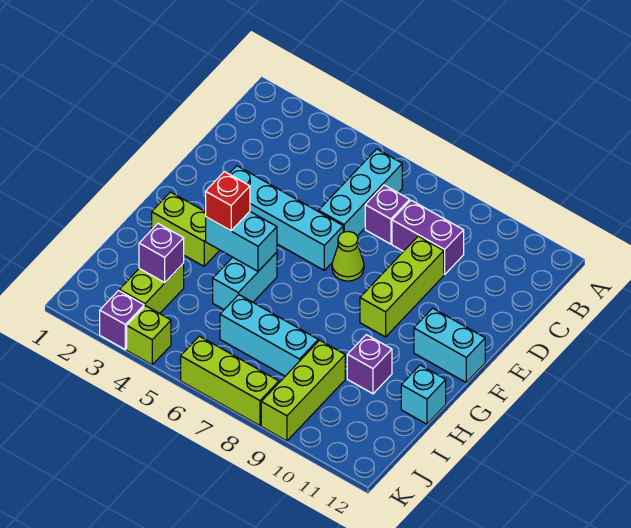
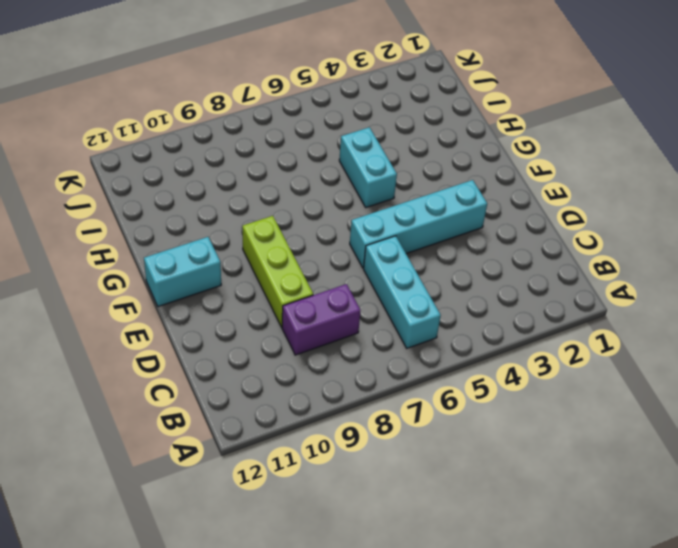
none -> purple brick C7 level 1
none -> lime cone E7 level 1
none -> lime brick G2:G3 level 1

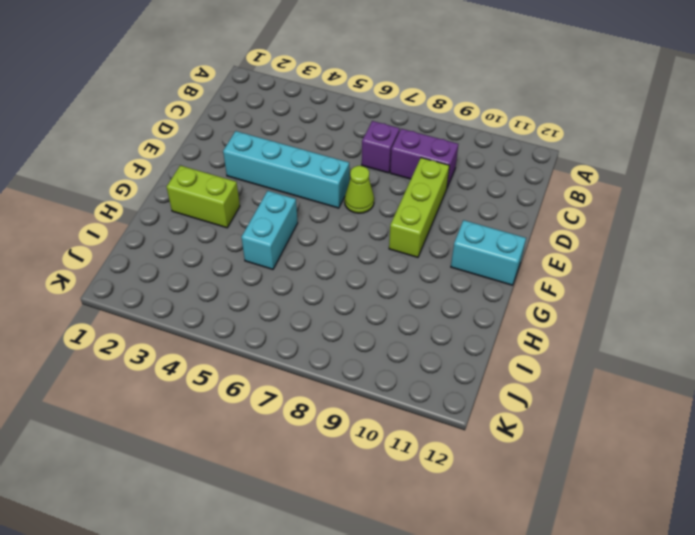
none -> cyan brick B6:D6 level 1
none -> purple brick H10 level 1
none -> cyan brick H12 level 1

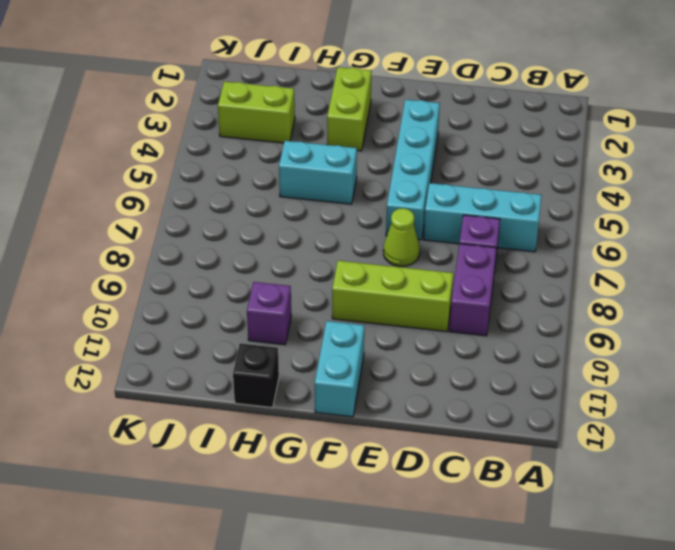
black brick H12 level 1 -> cyan brick H12 level 1
none -> cyan brick I6:I8 level 1
none -> lime brick I9:K9 level 1
none -> purple brick K3 level 1

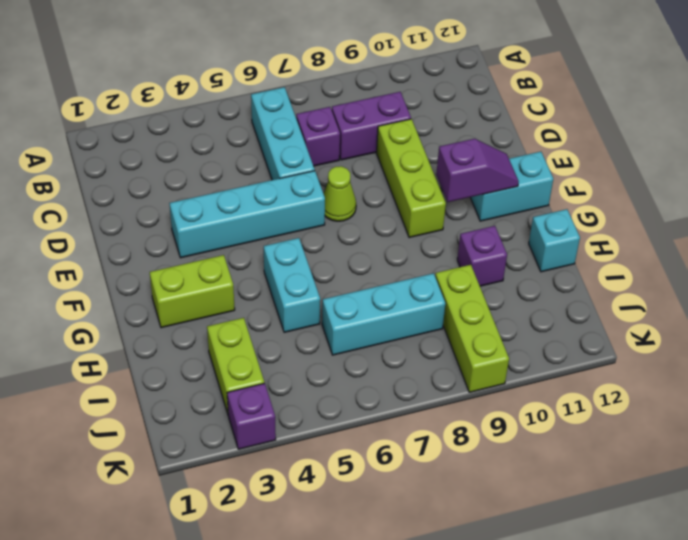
purple slope F10:F11 level 2 top 10 -> none
none -> lime brick K4 level 1
none -> lime brick K6:K8 level 1
none -> cyan brick G4:G5 level 2

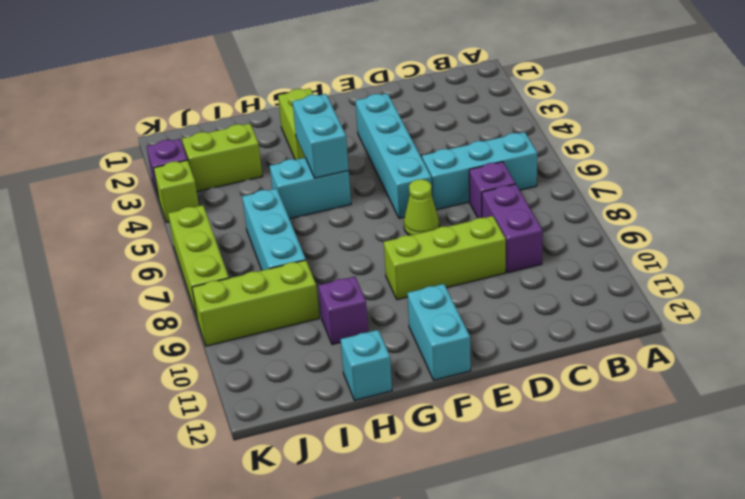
none -> purple brick I3 level 2
none -> red brick G4 level 3

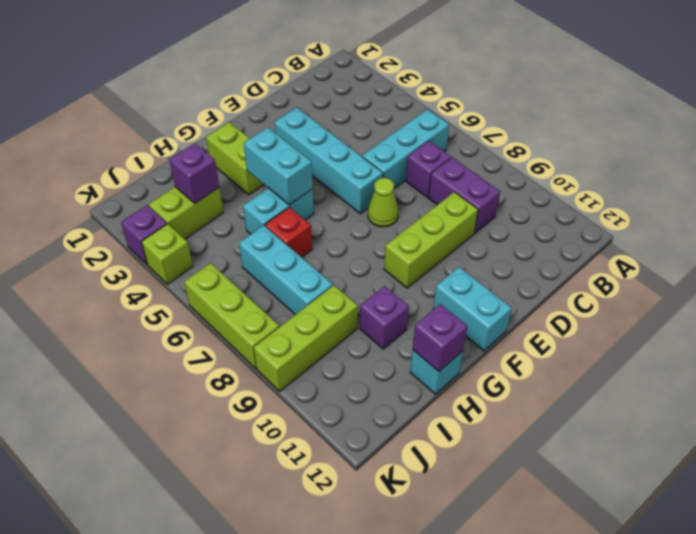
red brick H6 level 1 -> red brick G4 level 3
purple brick H12 level 2 -> none

